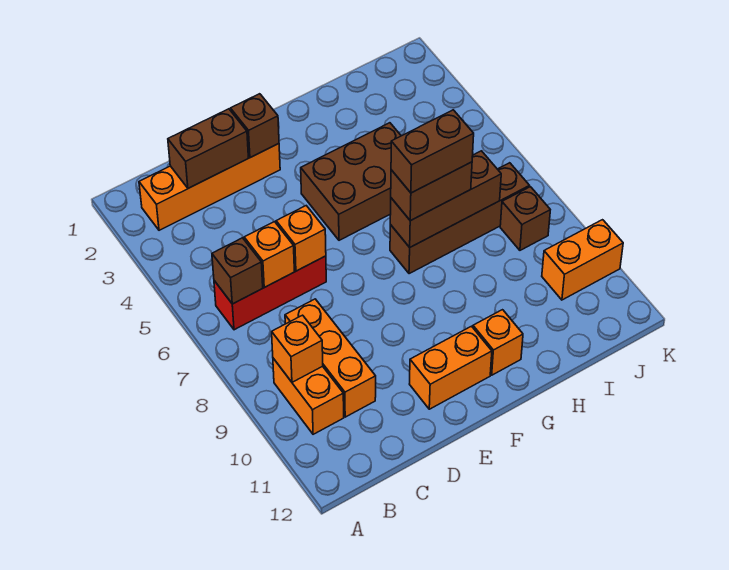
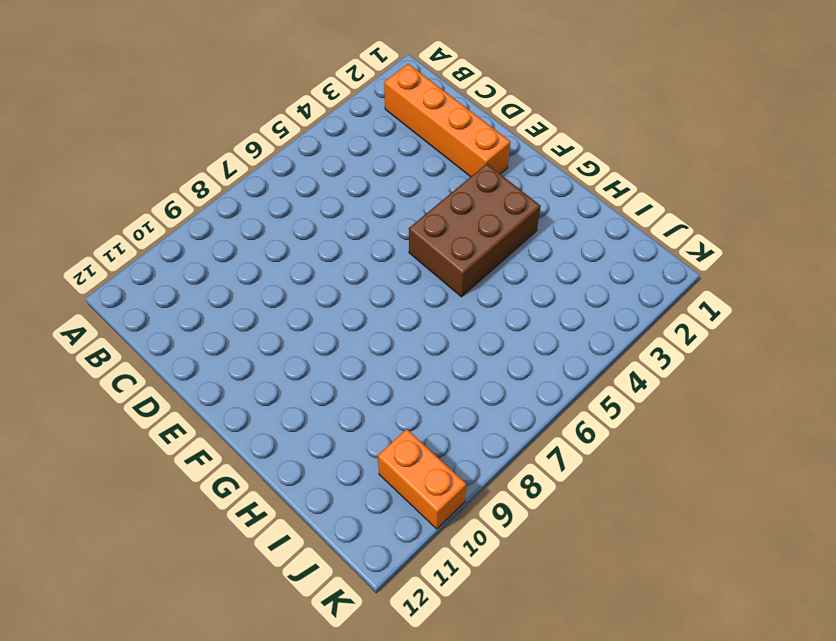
brown brick F3:G5 level 1 -> brown brick F4:H5 level 1
none -> red brick B6:D6 level 1
none -> orange brick B9:B10 level 1
none -> orange brick C8:C10 level 1

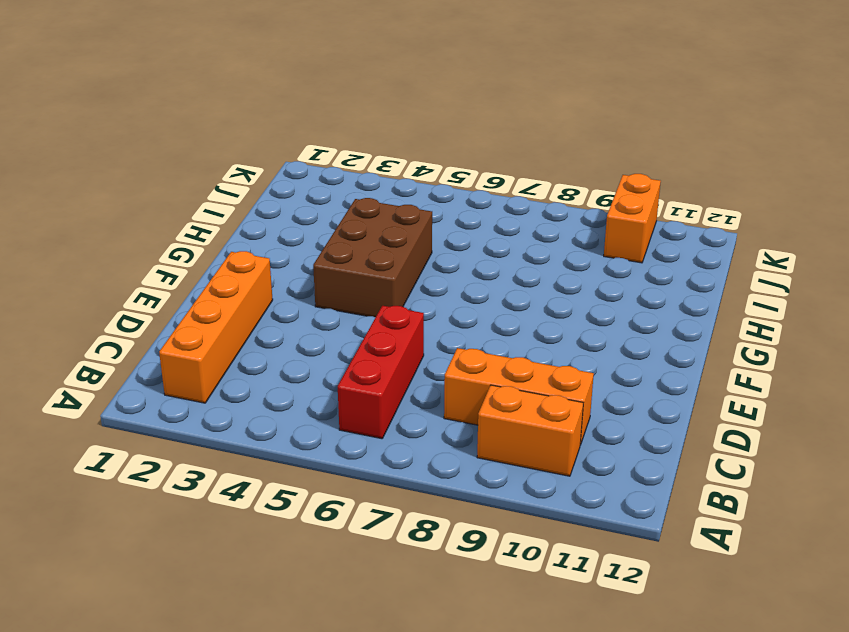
none -> orange brick E11:F11 level 1
none -> brown brick G7:J7 level 1
none -> orange brick G11 level 1

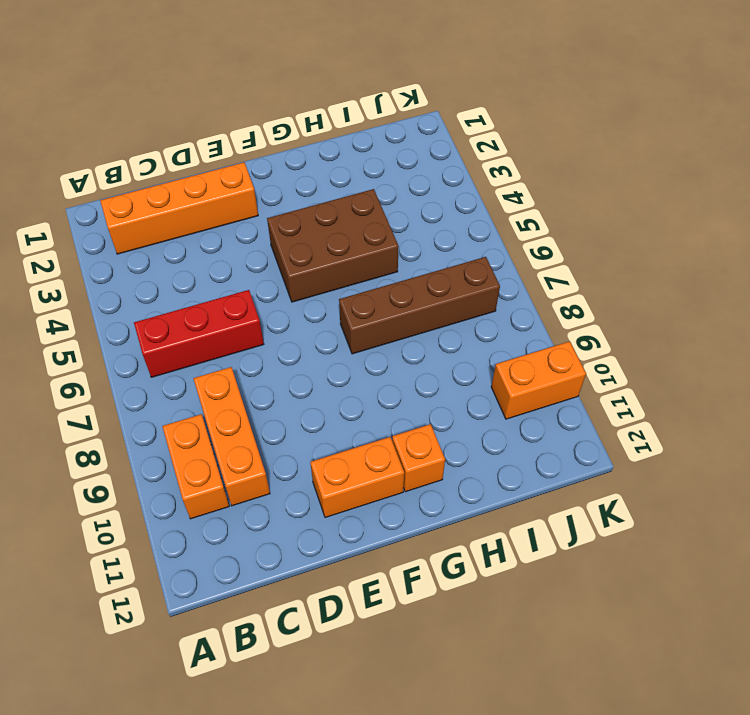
none -> brown brick J8 level 1
none -> brown brick B6 level 2
none -> orange brick B9 level 2

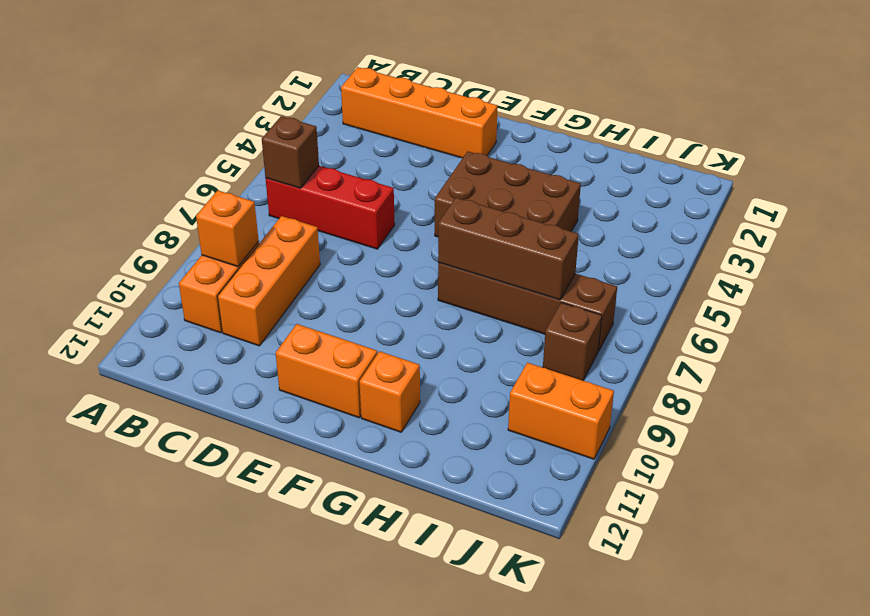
none -> brown brick C2:D2 level 2
none -> orange brick C6 level 2
none -> orange brick D6 level 2

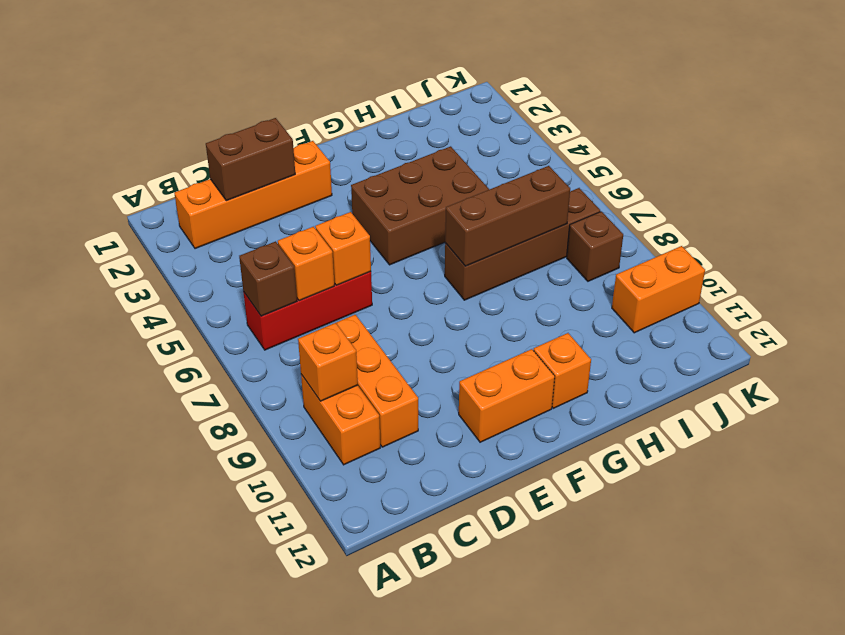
none -> brown brick E2 level 2
none -> brown brick G7:H7 level 3
none -> brown brick G7:H7 level 4

